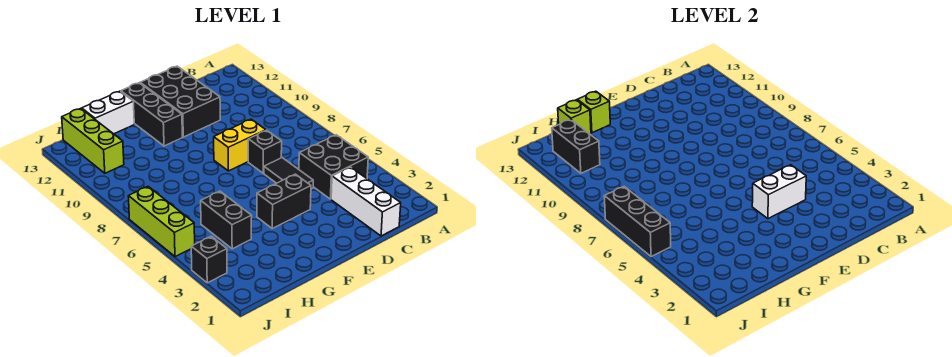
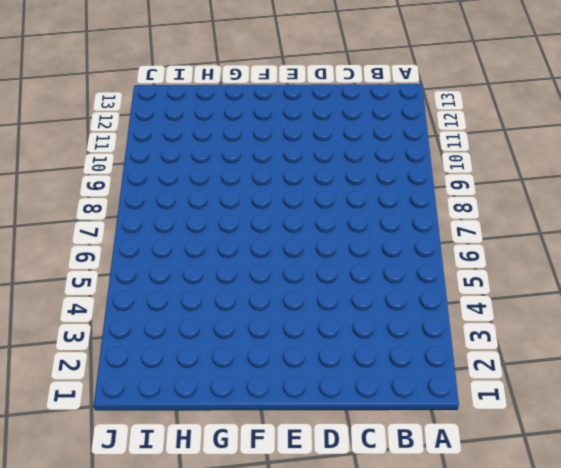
none -> black brick B4:C5 level 1
none -> white brick C1:C3 level 1
none -> black tile D5:D6 level 1

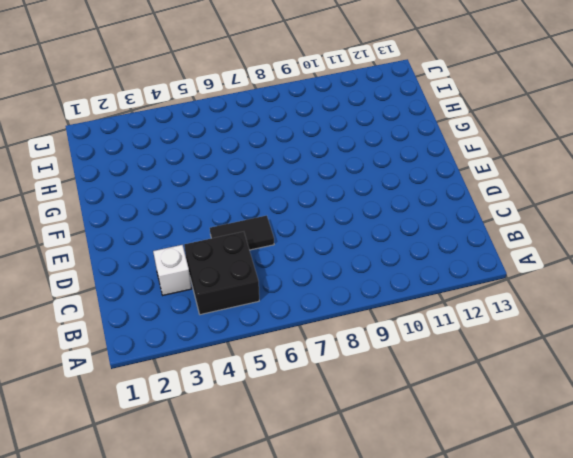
white brick C3 level 1 -> white brick C1:C3 level 1
none -> black brick D7 level 1
none -> yellow brick D8:E8 level 1
none -> black brick D11:E13 level 1

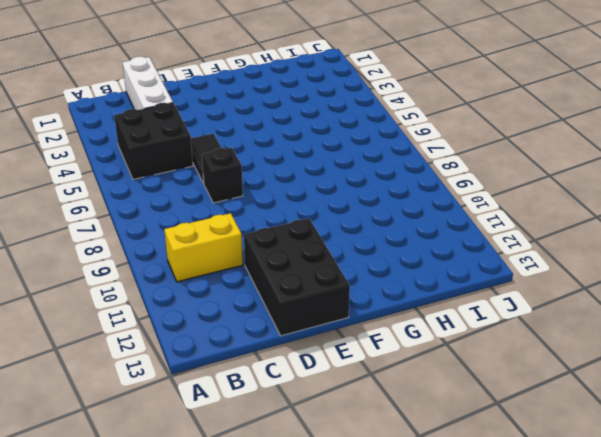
yellow brick B10:C10 level 1 -> yellow brick D8:E8 level 1
none -> black brick E4:F4 level 1
none -> black brick F11:F13 level 1
none -> white brick G13:H13 level 1

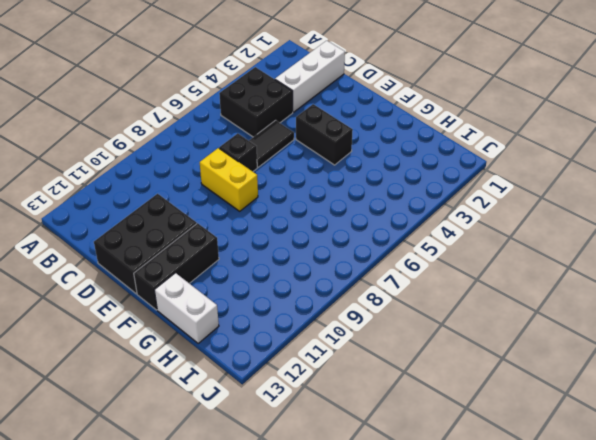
none -> black brick H4:H5 level 1
none -> lime brick I11:I13 level 1
none -> black brick J3 level 1

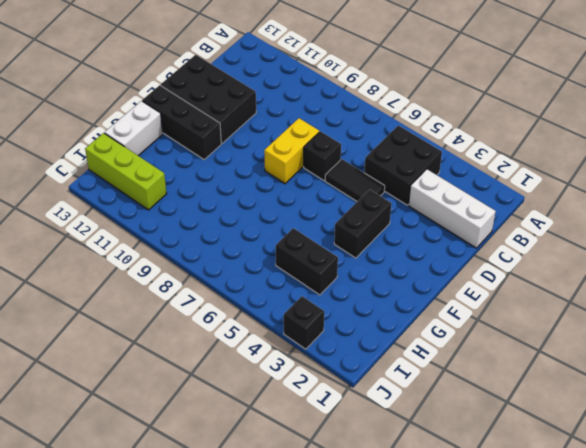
none -> lime brick J5:J7 level 1
none -> white brick D4:E4 level 2
none -> lime brick G13 level 2

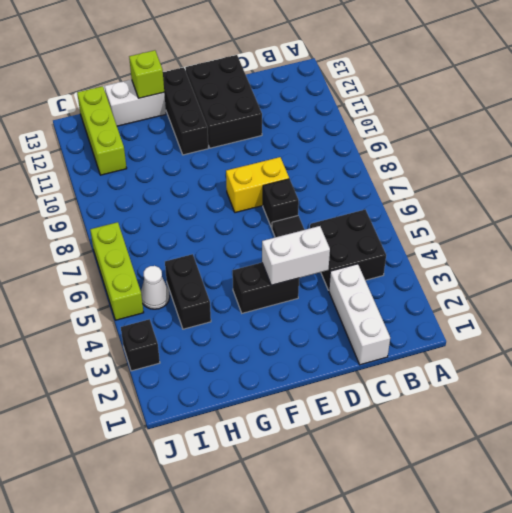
white cone I5 level 1 -> none
none -> lime brick H13 level 2
none -> black brick I11:I12 level 2
none -> black brick J5:J7 level 2

